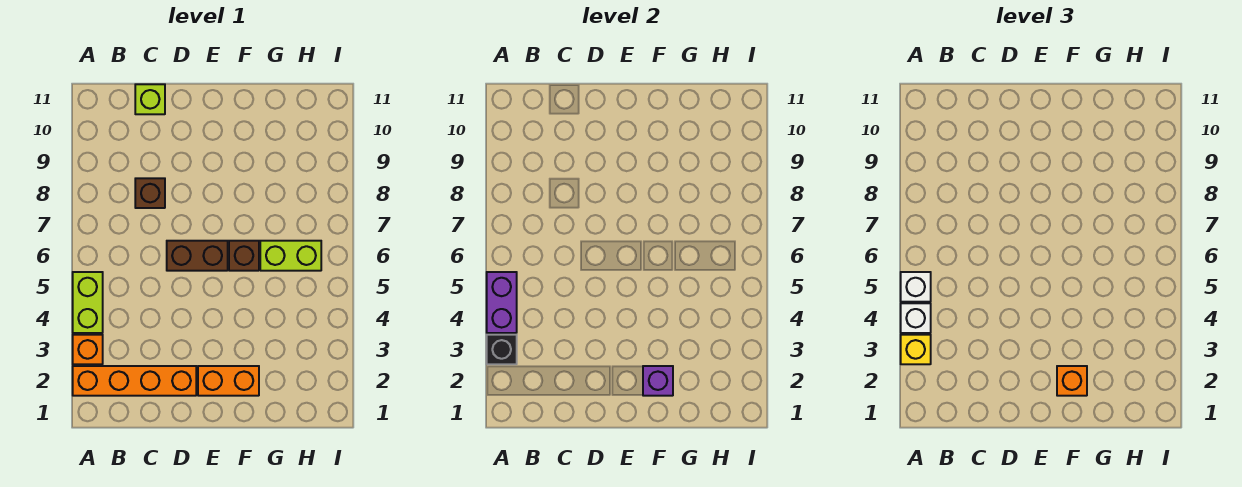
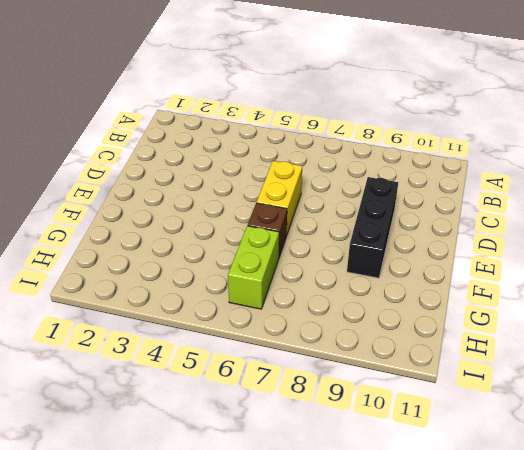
yellow brick D6:E6 level 1 -> brown brick D6:E6 level 1
black brick D9:F9 level 1 -> none
none -> orange brick A2:D2 level 1
none -> orange brick A3 level 1
none -> lime brick A4:A5 level 1

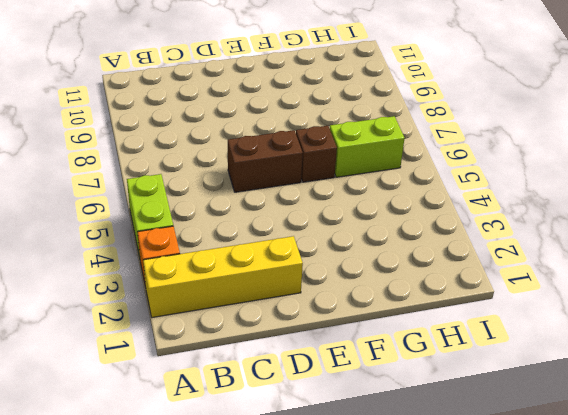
yellow brick A2:D2 level 1 -> orange brick A2:D2 level 1
none -> brown brick C8 level 1
none -> lime brick C11 level 1
none -> orange brick E2:F2 level 1

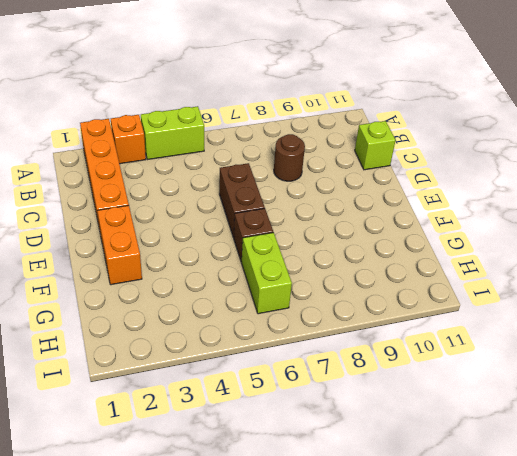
brown round brick C8 level 1 -> brown brick C8 level 1
none -> black brick A3 level 2
none -> purple brick A4:A5 level 2
none -> purple brick F2 level 2

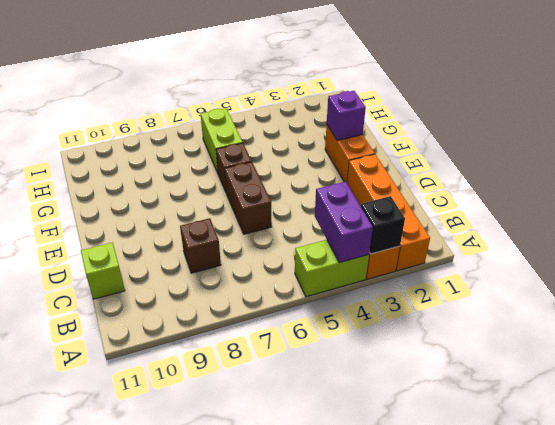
purple brick A4:B4 level 2 -> purple brick A4:A5 level 2
none -> yellow brick A3 level 3
none -> white brick A4 level 3
none -> white brick A5 level 3

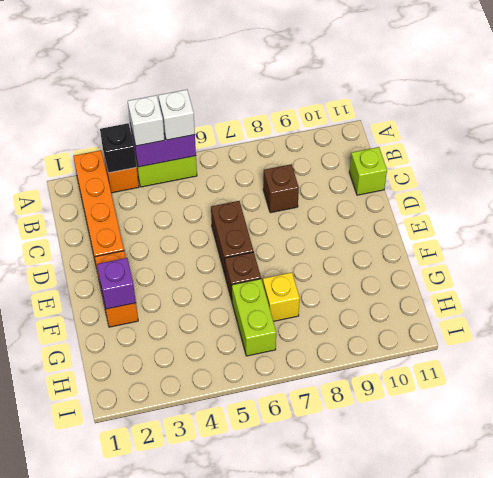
yellow brick G7 level 1 -> yellow brick A3 level 3
none -> orange brick F2 level 3

